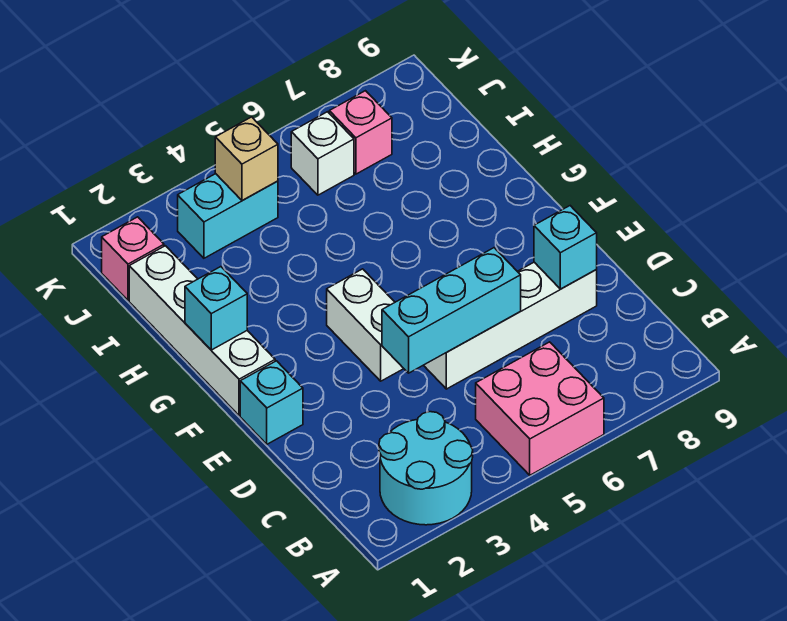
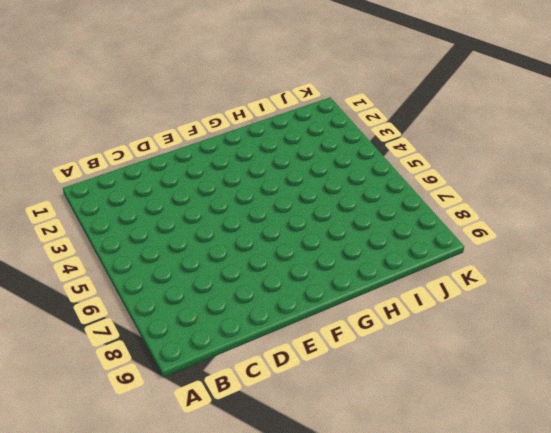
none -> cyan round brick A2:B3 level 1
none -> pink brick A5:B6 level 1
none -> white brick D5:D8 level 1

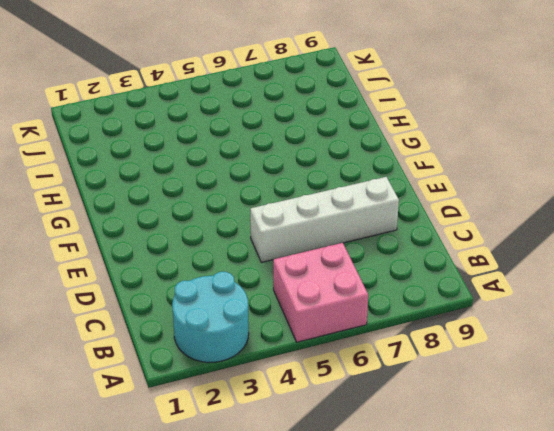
none -> cyan brick E1 level 1
none -> white brick E4:F4 level 1
none -> white brick F1:I1 level 1

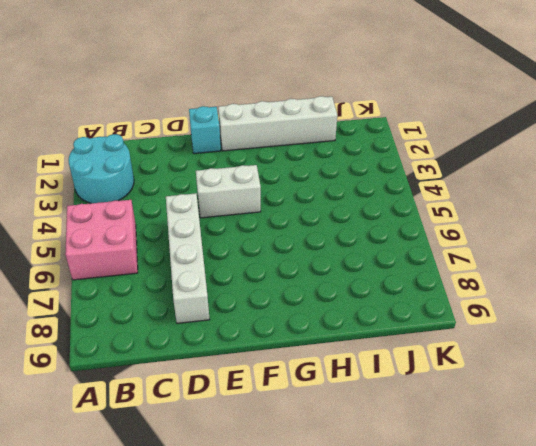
none -> pink brick J1 level 1
none -> cyan brick J3:J4 level 1
none -> white brick J6 level 1

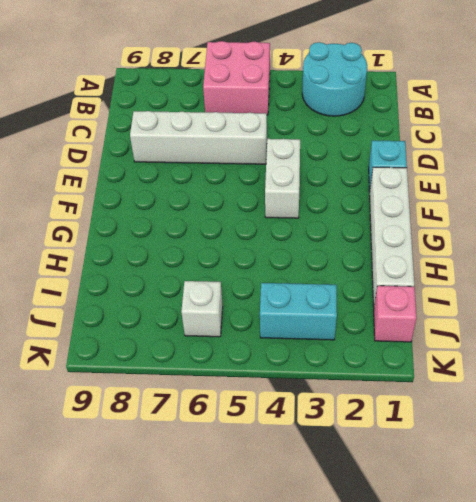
none -> pink brick J7 level 1
none -> cyan brick D4:D6 level 2
none -> cyan brick D8 level 2

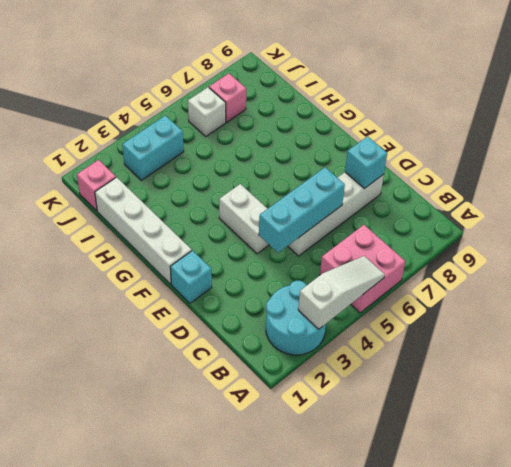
white slope A3:A5 level 2 top 3 -> none
none -> cyan brick G1 level 2
none -> tan brick J4 level 2

